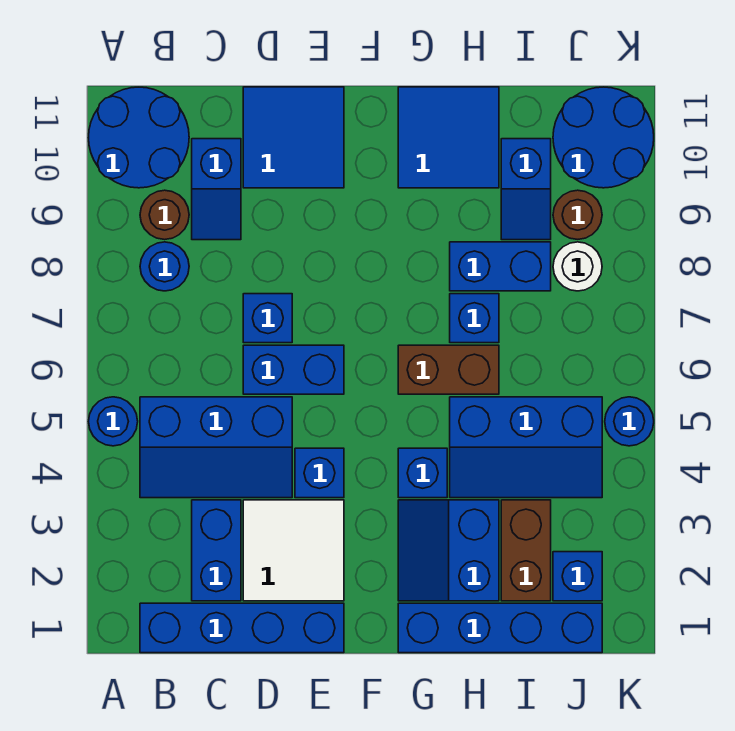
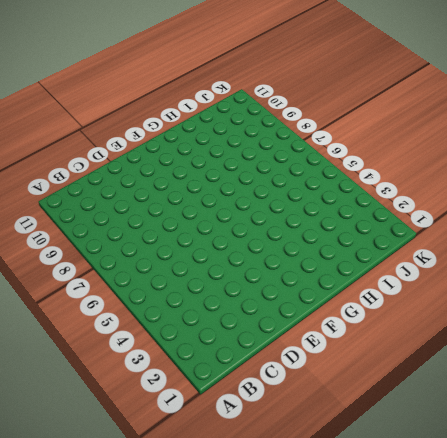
none -> blue round brick A5 level 1
none -> blue round brick A10:B11 level 1
none -> blue brick B1:E1 level 1

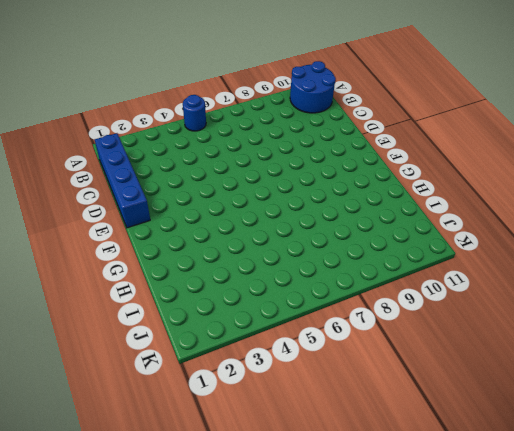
none -> blue slope B4:D5 level 1 top 5
none -> blue round brick B8 level 1
none -> brown round brick B9 level 1

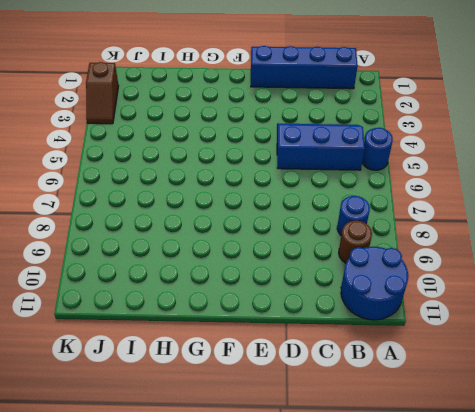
brown slope K2:K3 level 1 top 2 -> none
none -> blue brick C2:C3 level 1
none -> blue slope C9:C10 level 1 top 10
none -> white tile D2:E3 level 1

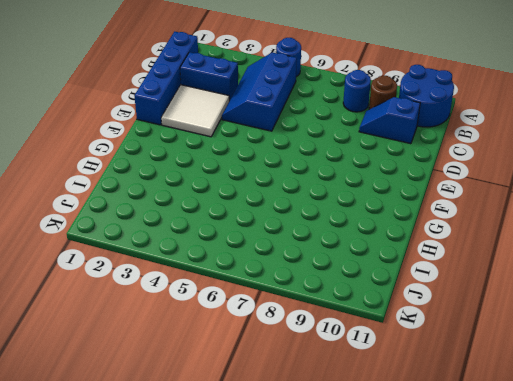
none -> blue brick D6:E6 level 1
none -> blue brick D7 level 1
none -> blue tile D10:E11 level 1

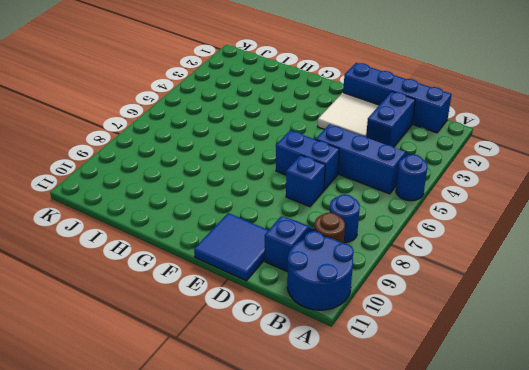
none -> blue brick E4 level 1
none -> blue brick G1:J1 level 1
none -> blue slope G2:H3 level 1 top H

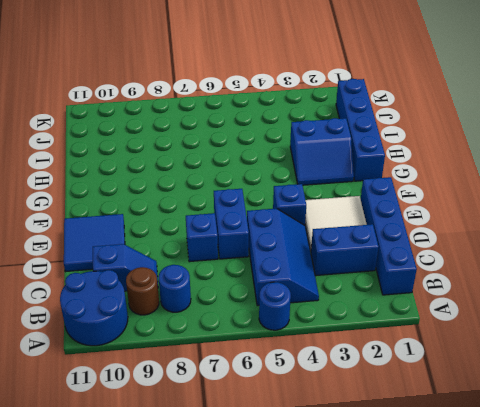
none -> blue brick G4 level 1
none -> brown brick G6:H6 level 1
none -> blue tile G10:H11 level 1

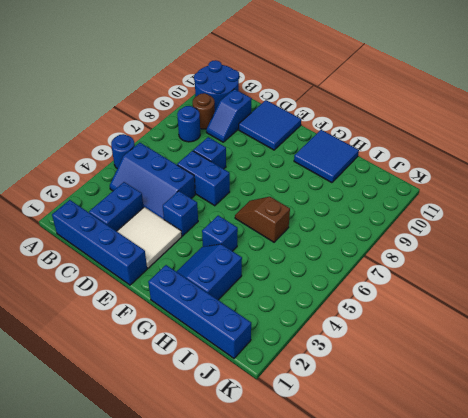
brown slope G6:H6 level 1 top H -> brown brick G6:H6 level 1
none -> blue slope H4:J5 level 1 top 5
none -> blue brick H7 level 1
none -> blue brick H8:I8 level 1

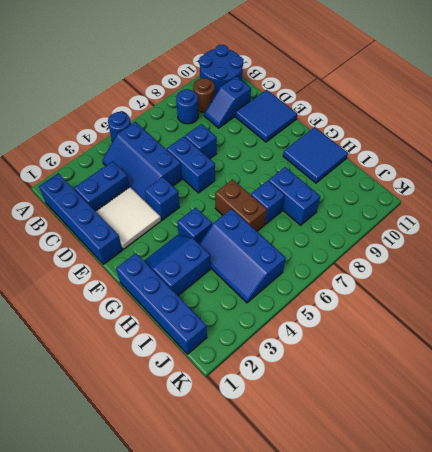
none -> brown brick I2:I3 level 1
none -> blue slope I9:I10 level 1 top 10
none -> blue brick J2 level 1

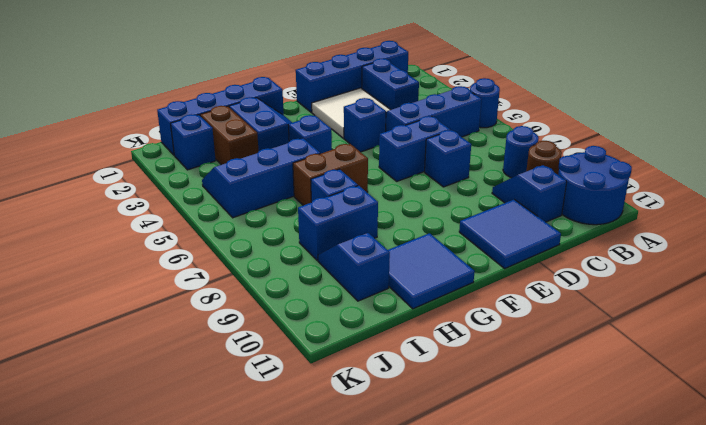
none -> white round brick J8 level 1
none -> brown round brick J9 level 1
none -> blue round brick J10:K11 level 1

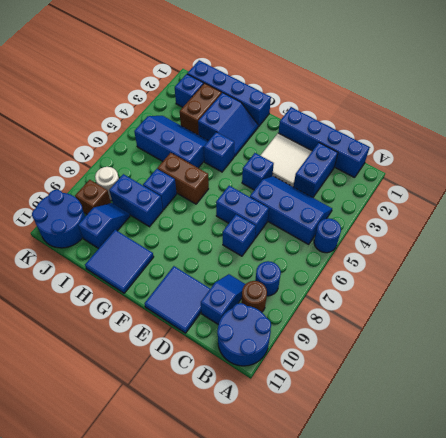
brown brick J9 level 1 -> brown round brick J9 level 1
none -> blue round brick K5 level 1

